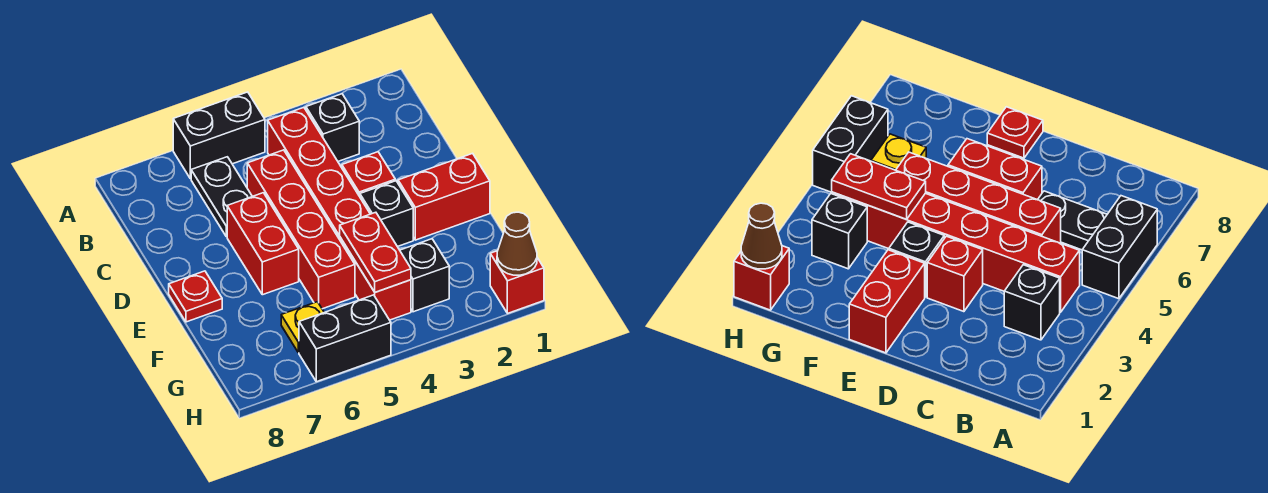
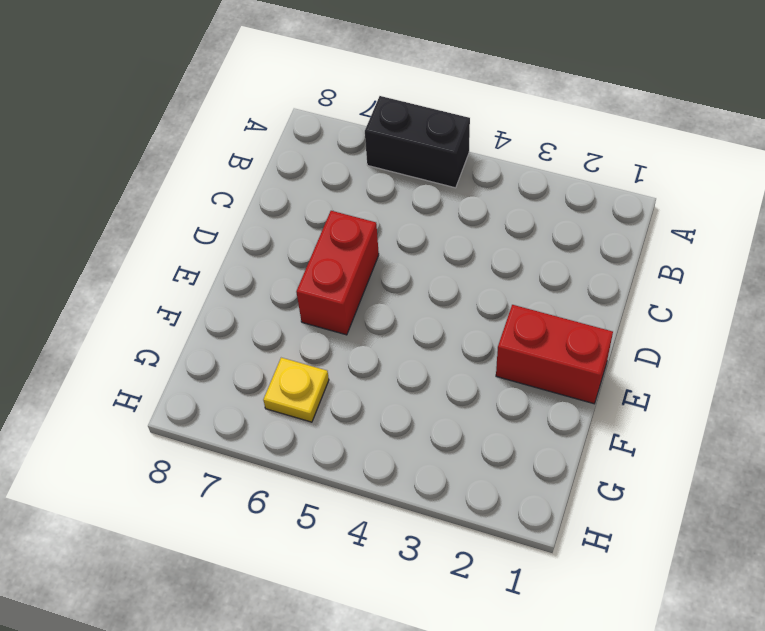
none -> black brick B3 level 1
none -> red brick B4:G4 level 1
none -> black plate B6:C6 level 1

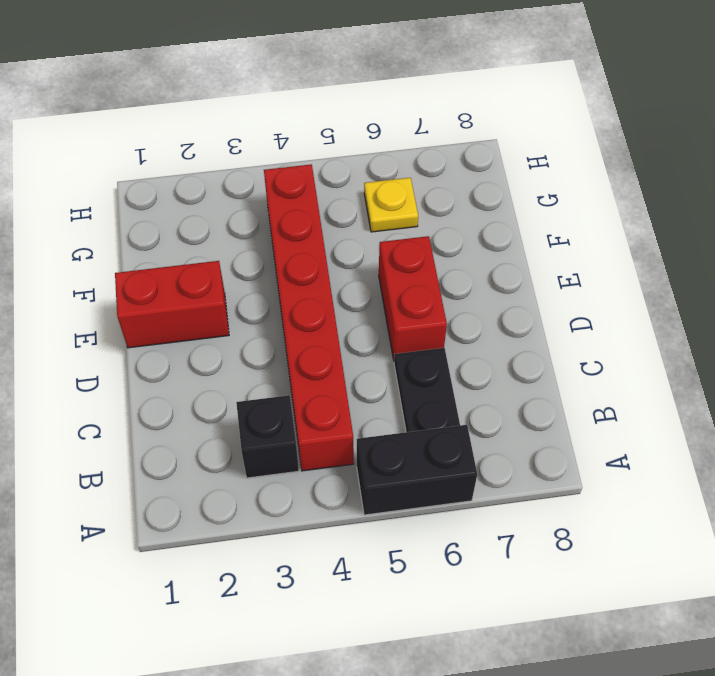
none -> red brick C5:F5 level 1
none -> red brick D3 level 1
none -> black brick E3 level 1

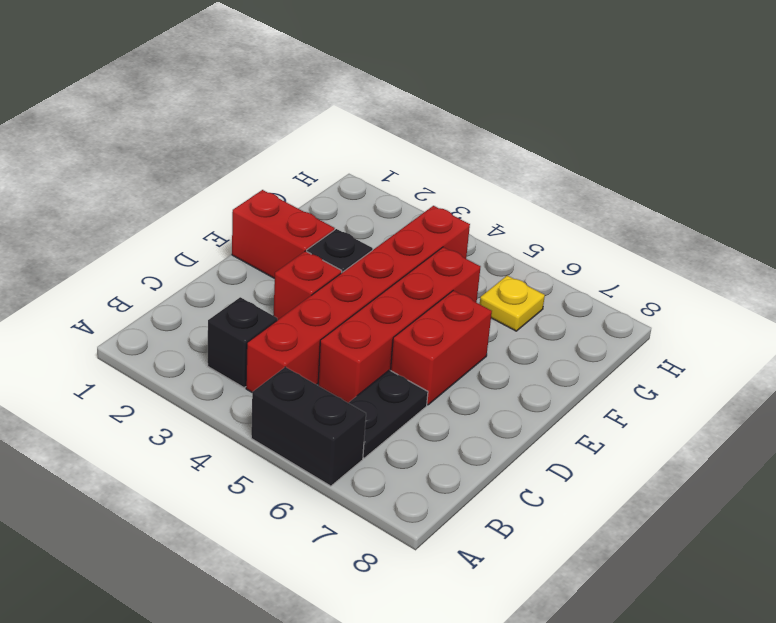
none -> red plate E8 level 1
none -> black brick G3 level 1
none -> red brick H1 level 1

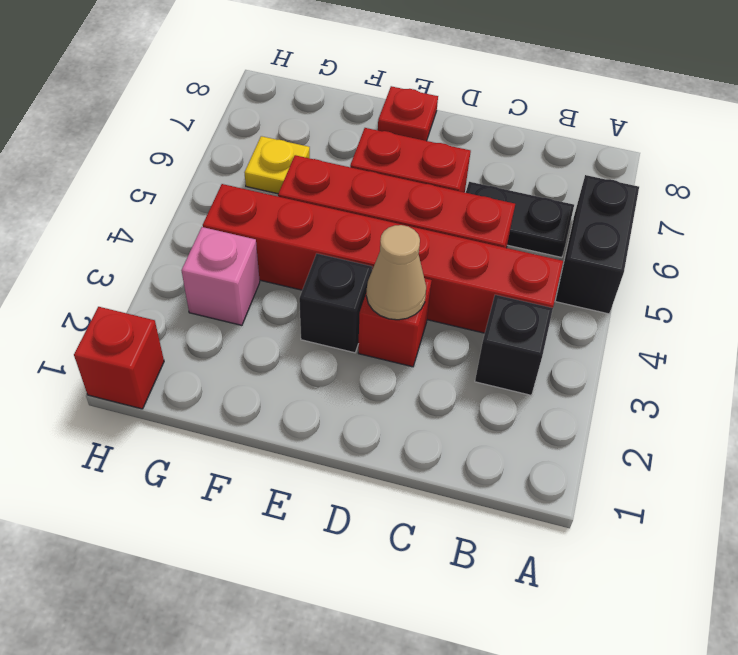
tan cone D3 level 2 -> none
pink brick G3 level 1 -> black brick G3 level 1
none -> red brick E1:E2 level 1
none -> black brick H5:H6 level 1
none -> red plate F4:G4 level 2

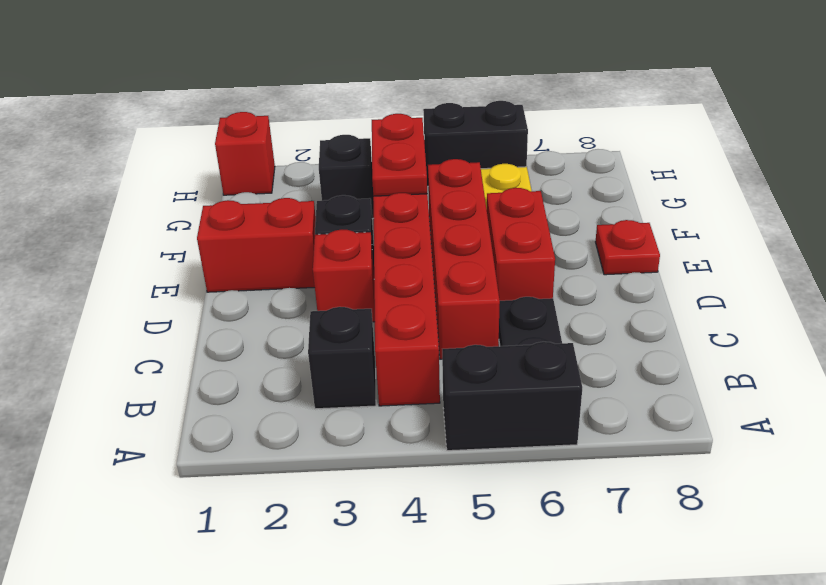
none -> brown cone H1 level 2

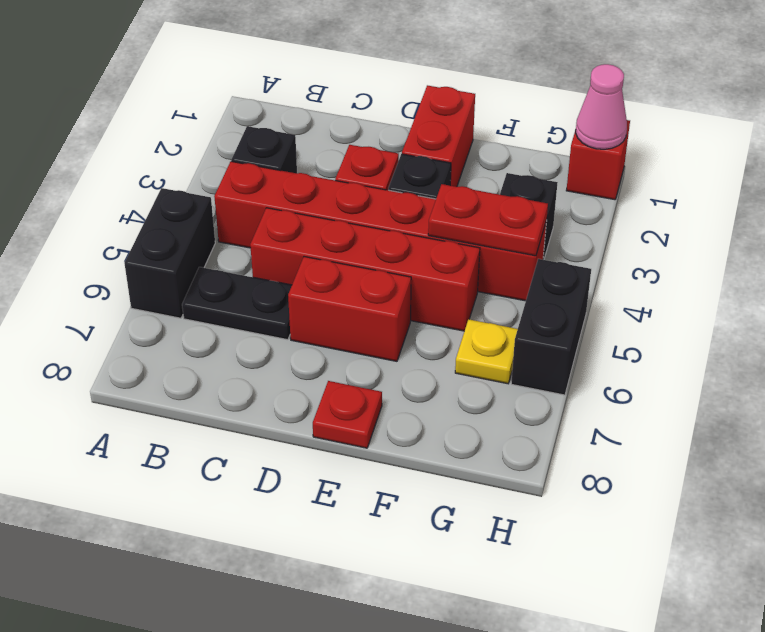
pink cone H1 level 2 -> brown cone H1 level 2

